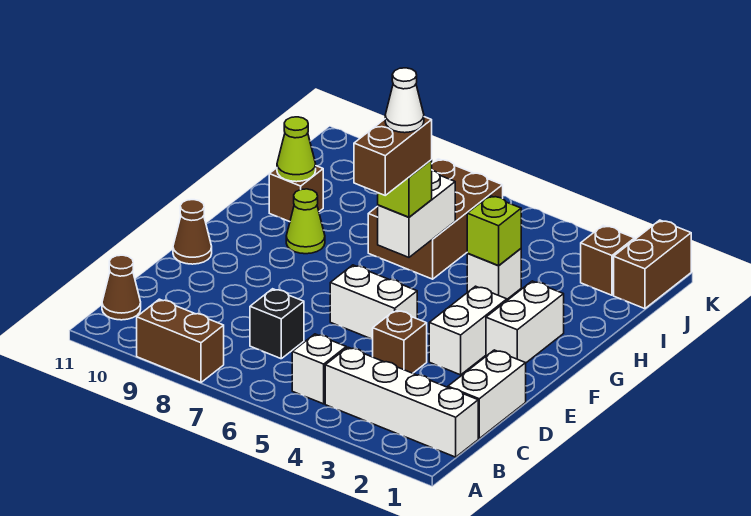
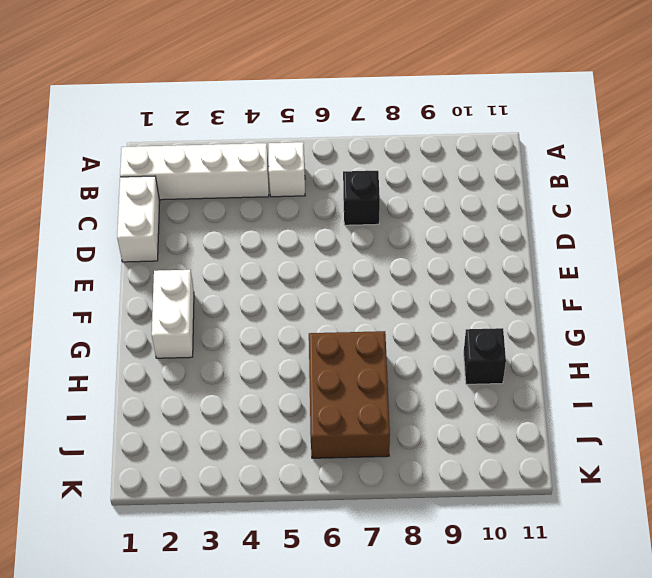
black brick H10 level 1 -> brown brick H10 level 1
none -> brown brick A8:A9 level 1
none -> brown cone B11 level 1
none -> brown brick D4 level 1

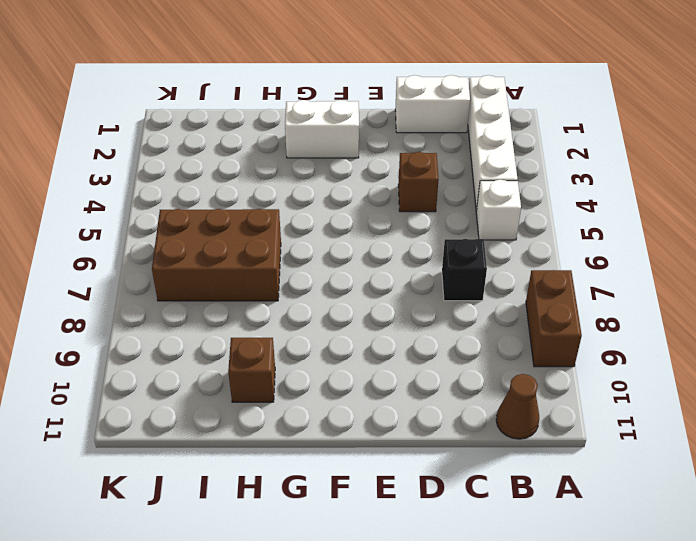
none -> white brick E3:F3 level 1
none -> white brick E5:E6 level 1
none -> brown cone E11 level 1

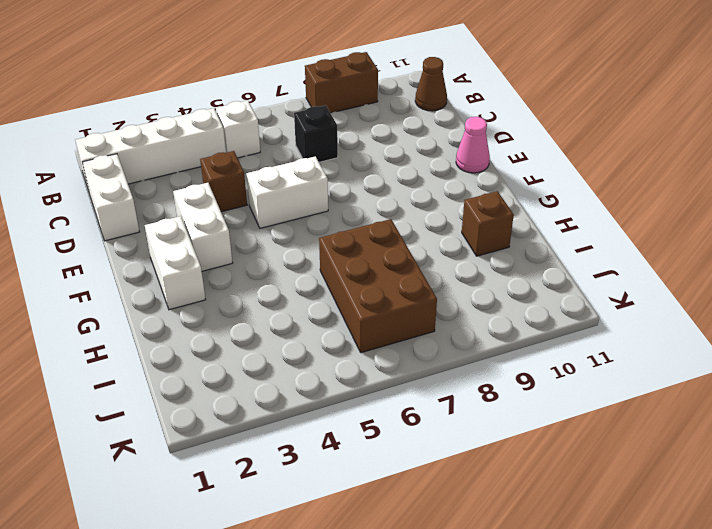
pink cone E11 level 1 -> brown cone E11 level 1
none -> lime cone G9 level 1
none -> white brick H4 level 1
none -> brown brick J1:K1 level 1

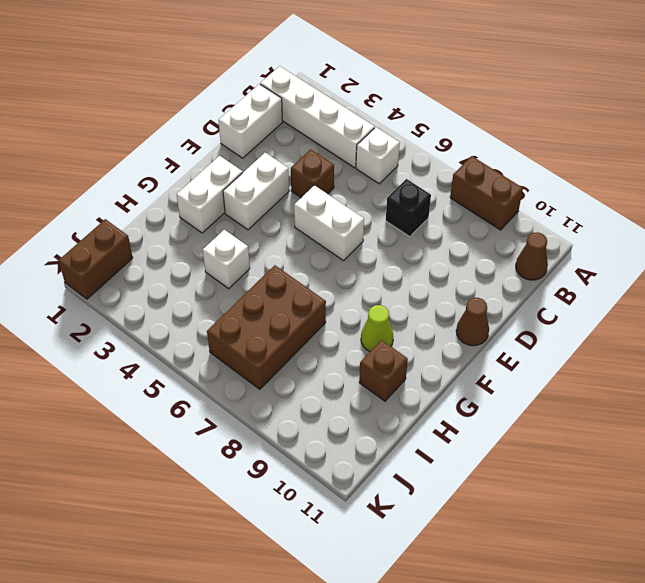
none -> brown brick J2 level 1
none -> white brick G6:H6 level 2
none -> lime brick H4 level 2

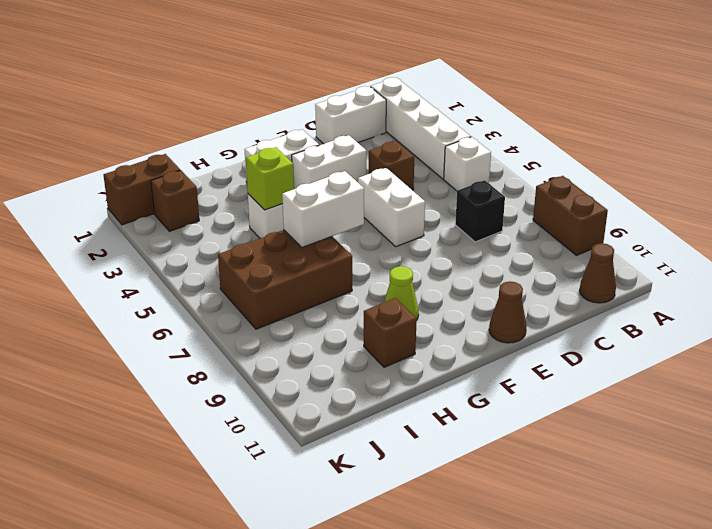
none -> lime cone H10 level 2
none -> lime brick G6 level 3
none -> brown brick F6:G6 level 4

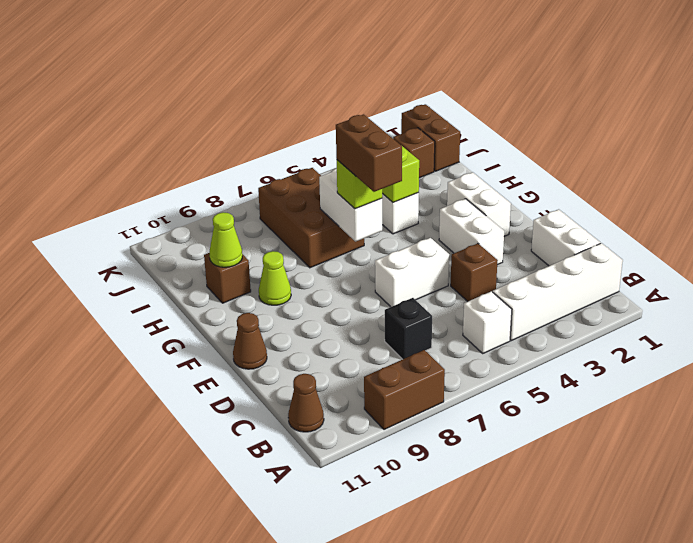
none -> white cone G6 level 5

